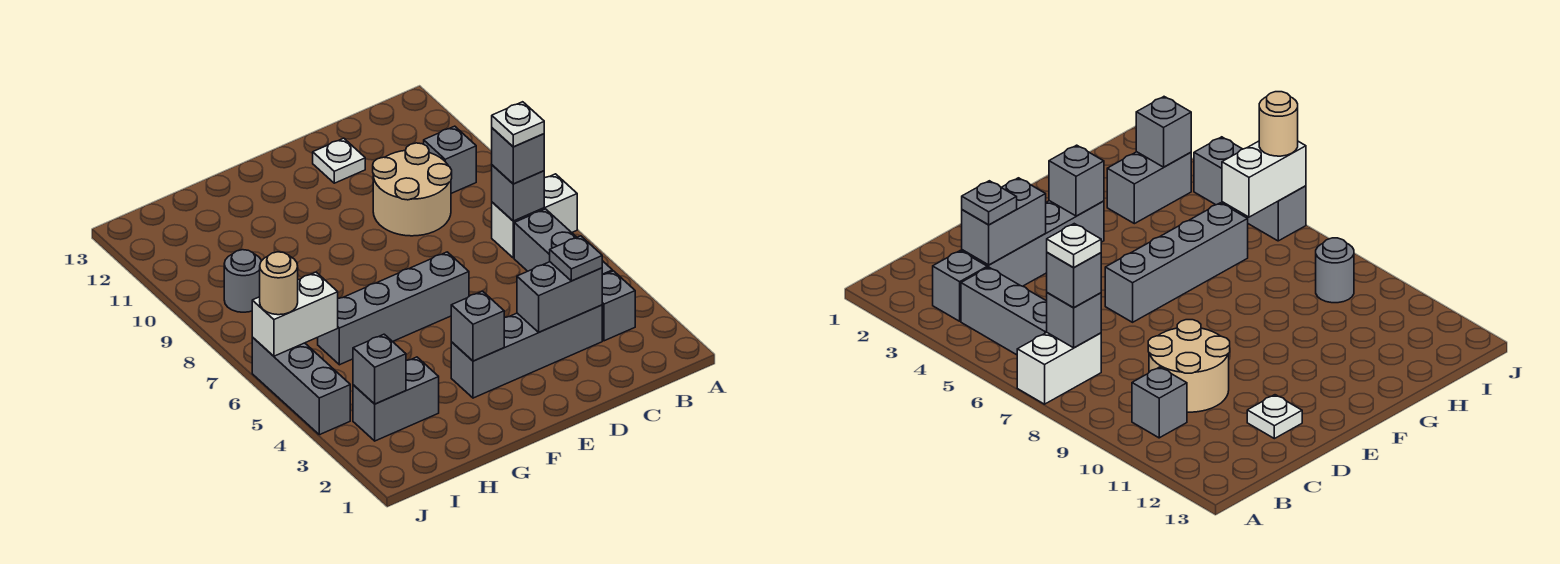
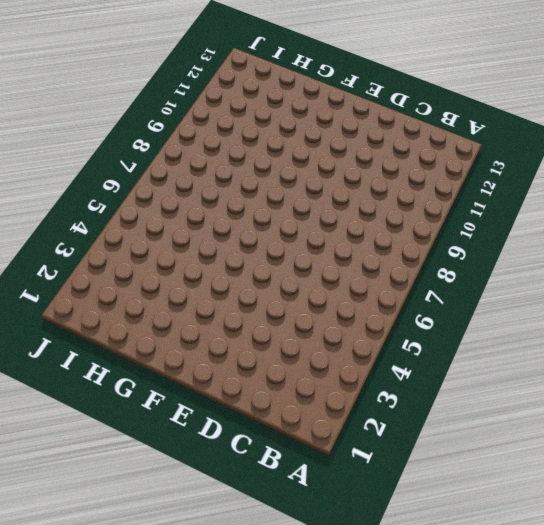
none -> white brick A7:B7 level 1
none -> grey brick B3 level 1
none -> grey brick B4:B6 level 1

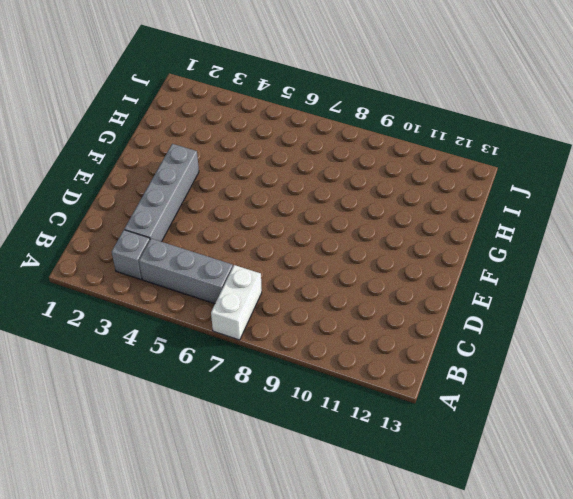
none -> grey brick B10 level 1
none -> tan round brick C9:D10 level 1
none -> white plate D12 level 1

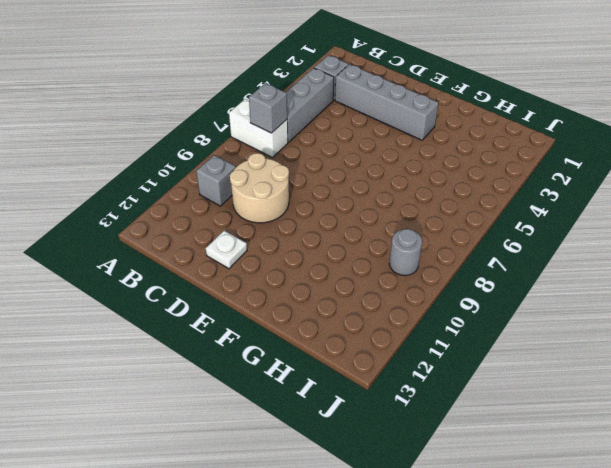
none -> grey brick E6:H6 level 1
none -> grey brick H3:I3 level 1
none -> grey brick J4:J6 level 1

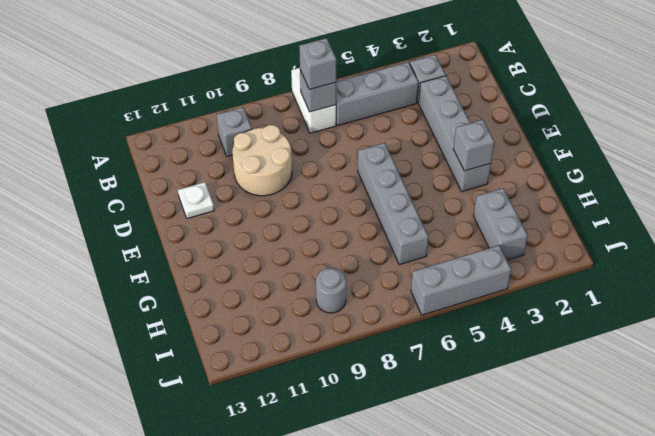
none -> grey brick C3:D3 level 2
none -> grey brick I3 level 2
none -> white brick I6:J6 level 2

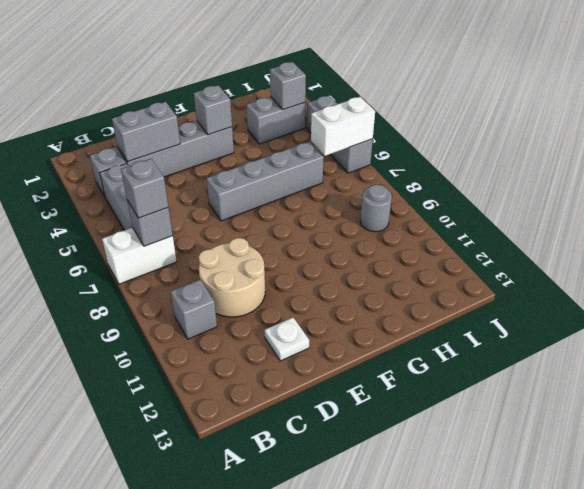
none -> grey plate C3 level 3
none -> tan round brick J6 level 3
none -> white plate B7 level 4

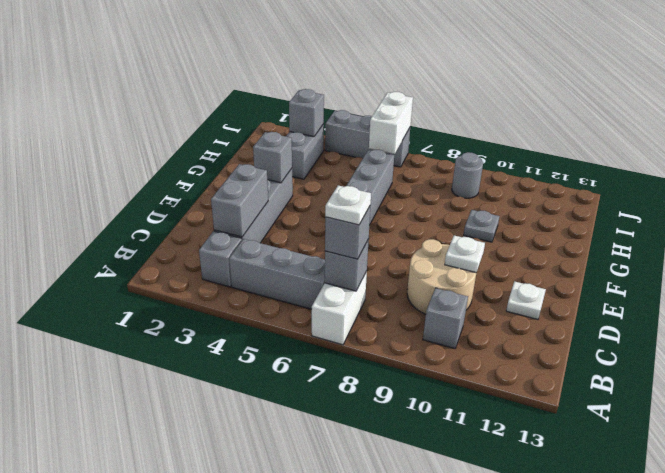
white plate D10 level 2 -> none
grey plate G10 level 1 -> grey plate C3 level 3
none -> tan round brick J6 level 3

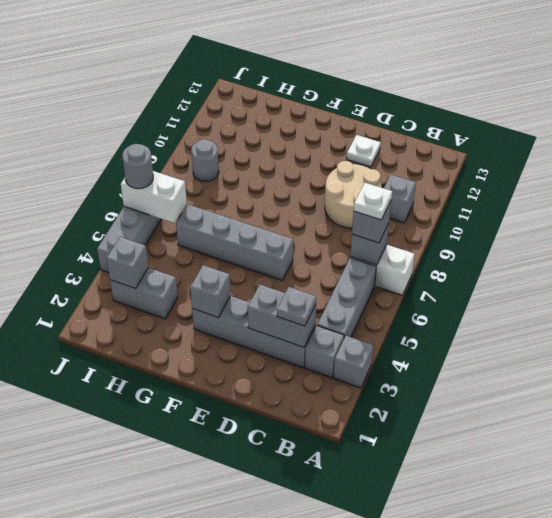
grey brick A3 level 1 -> none
grey round brick J6 level 3 -> tan round brick J6 level 3

